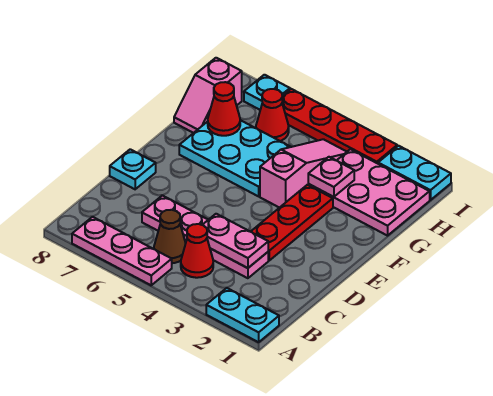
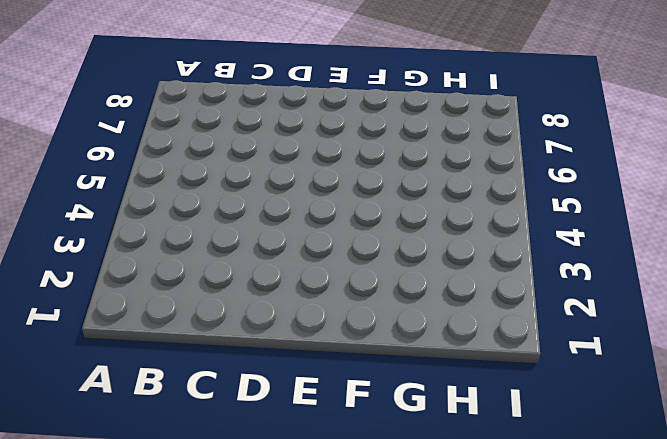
none -> cyan plate A1:A2 level 1
none -> pink plate A5:A7 level 1
none -> red cone B4 level 1

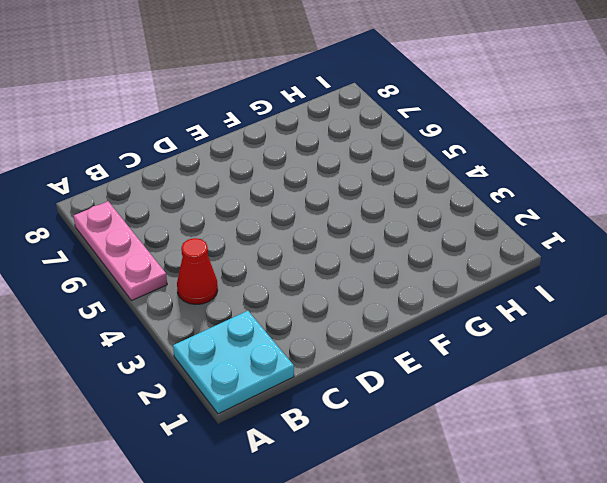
cyan plate A1:B2 level 1 -> cyan plate A1:A2 level 1
none -> brown cone B5 level 1
none -> pink plate C3:C6 level 1
none -> red plate D3:F3 level 1

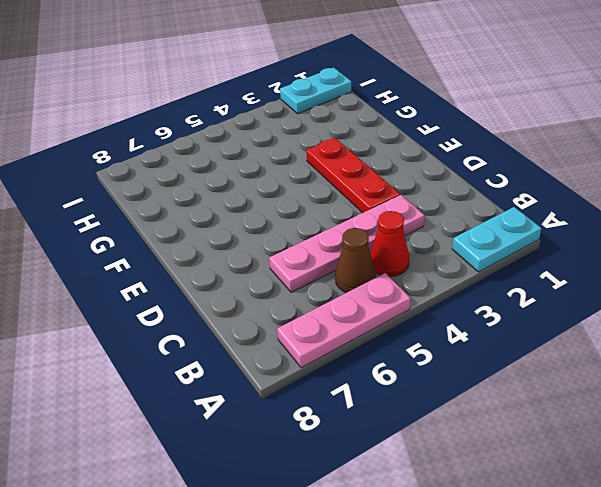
none -> cyan plate D8 level 1
none -> pink slope F4:H4 level 1 top F
none -> cyan plate F5:G7 level 1

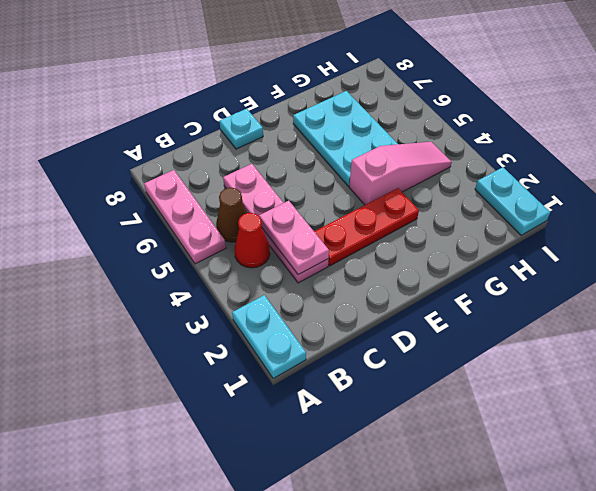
none -> pink plate G1:H3 level 1
none -> pink slope G8:H8 level 1 top H
none -> red cone H6 level 1

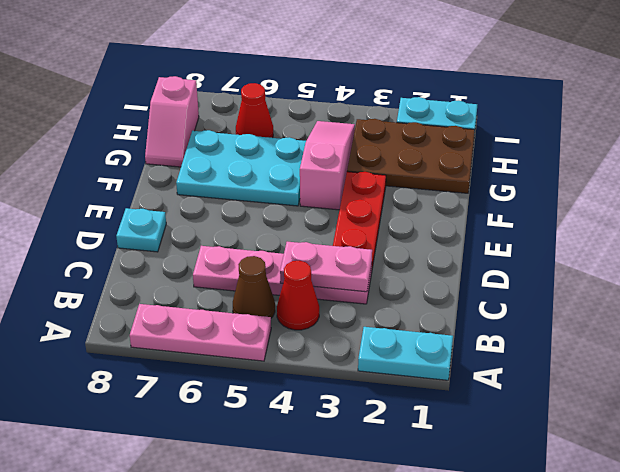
brown plate G1:H3 level 1 -> pink plate G1:H3 level 1
none -> red plate I3:I6 level 1
none -> cyan plate I7 level 1
none -> pink plate G3 level 2

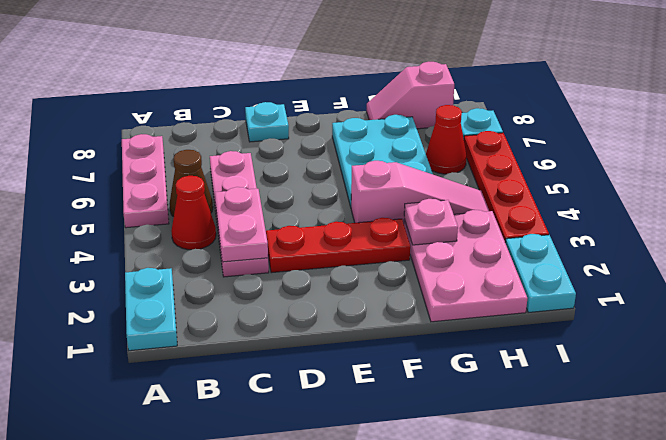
none -> red cone G7 level 2

